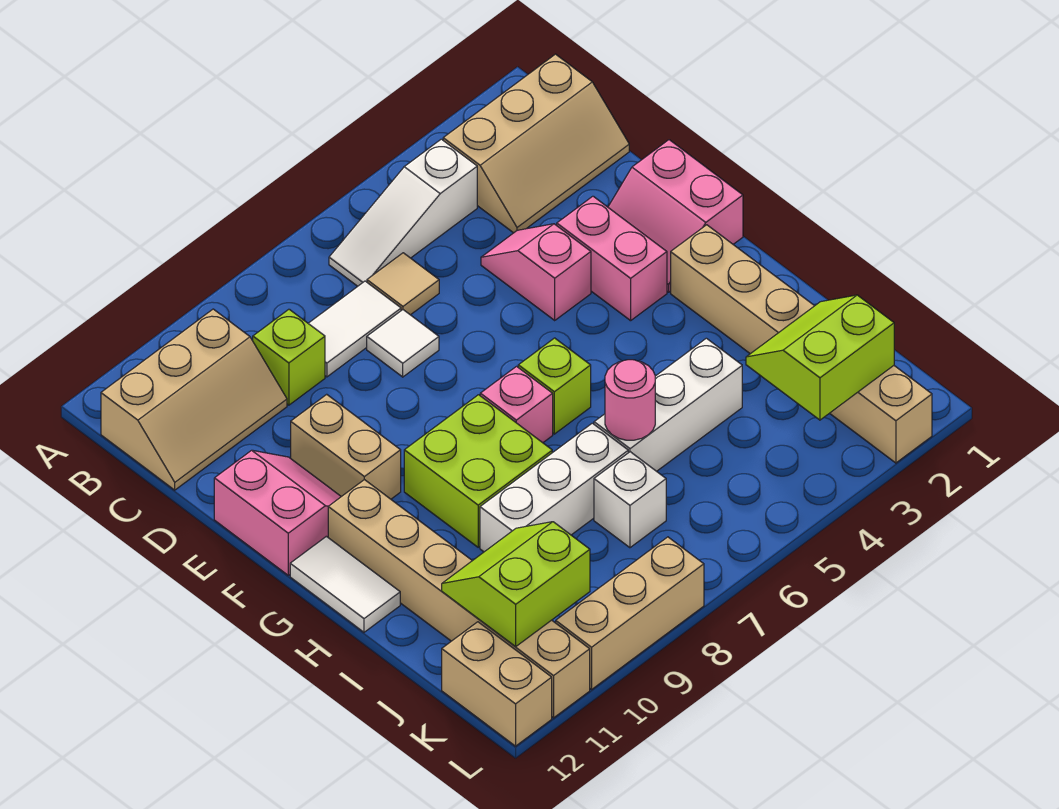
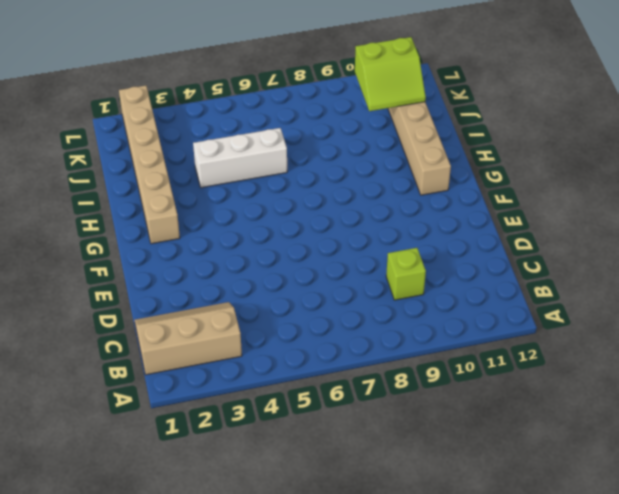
none -> white slope B4:B6 level 1 top 4
none -> tan slope B10:C12 level 1 top B
none -> tan tile C6 level 1

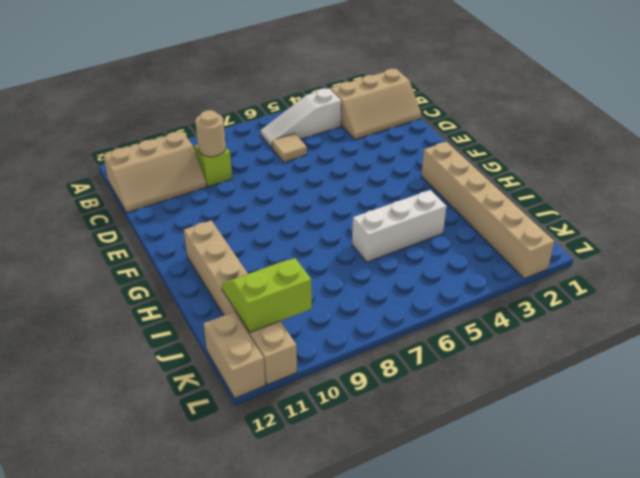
tan round brick C9 level 2 -> none
none -> white tile C7:C8 level 1
none -> pink slope D4:E4 level 1 top E
none -> white tile D7 level 1

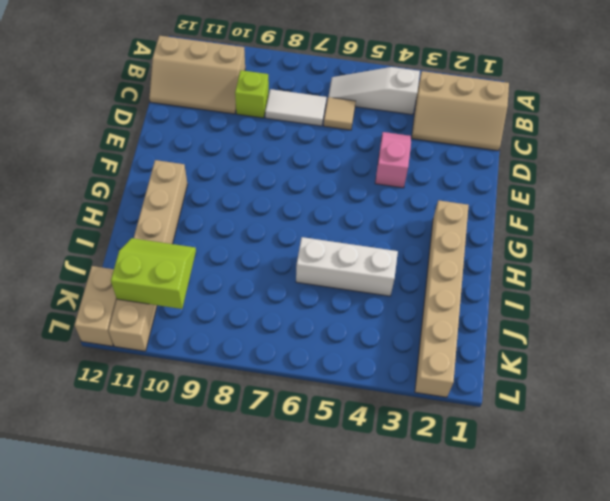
none -> white tile D7 level 1
none -> pink slope E1:F2 level 1 top 1
none -> pink brick E3:F3 level 1

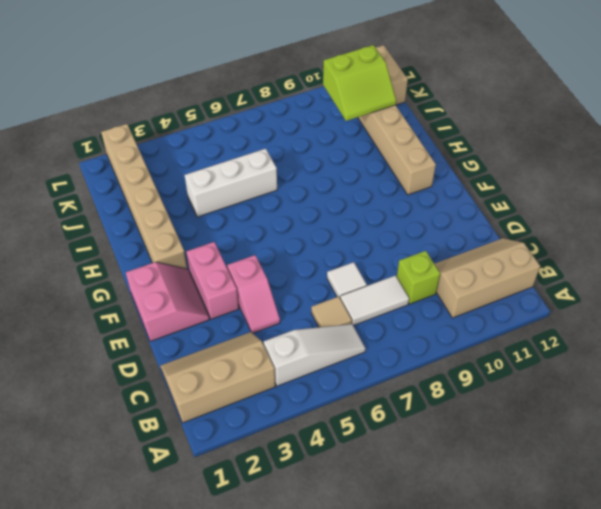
none -> tan brick E10:F10 level 1
none -> pink slope E11:F12 level 1 top 12
none -> lime brick G6 level 1

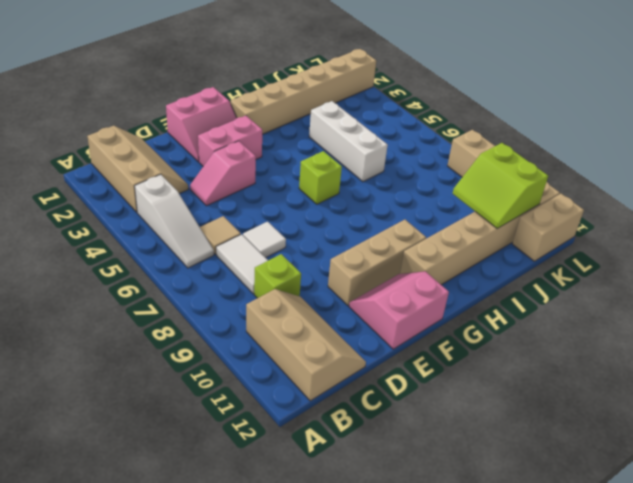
tan brick E10:G10 level 1 -> tan brick E10:F10 level 1
none -> pink brick G7 level 1
none -> lime brick G8:H9 level 1
none -> white tile G12:H12 level 1

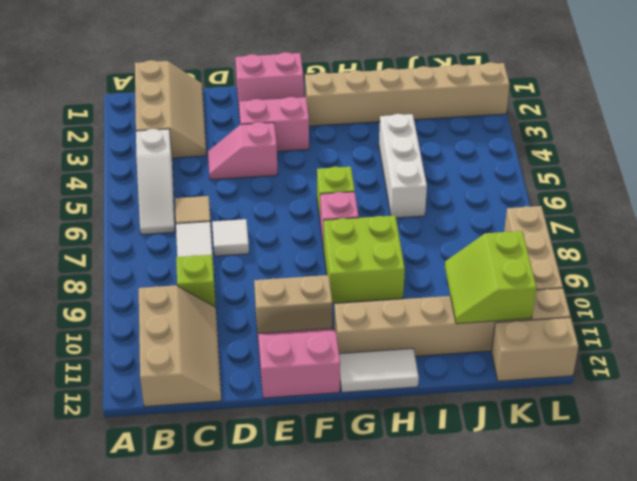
none -> white brick I7:I9 level 1
none -> white brick J7 level 1
none -> pink round brick I6 level 2

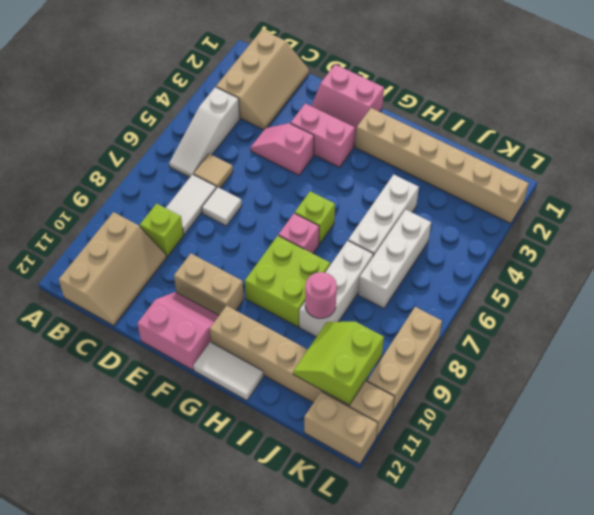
pink round brick I9 level 2 -> pink round brick I6 level 2
white brick J5:J7 level 1 -> white brick J7 level 1
none -> lime slope J2:K3 level 2 top K

